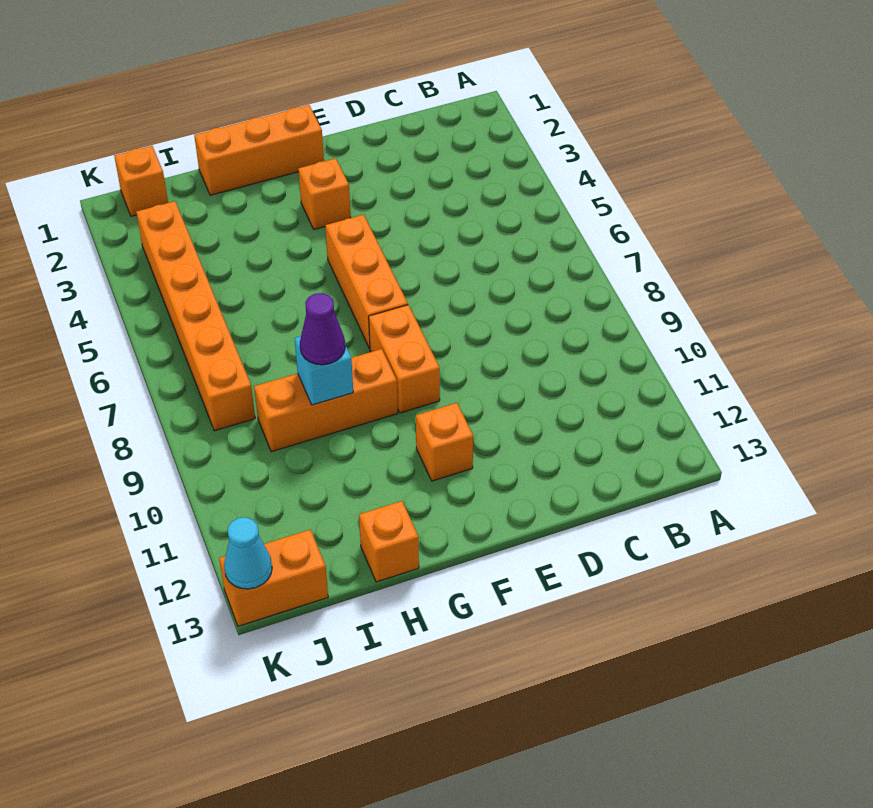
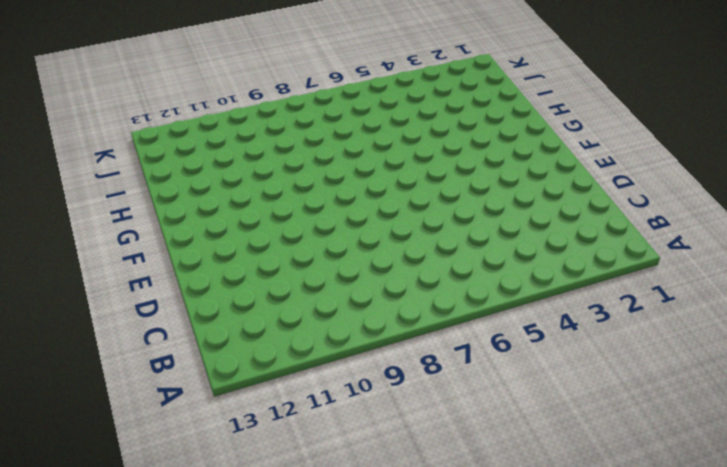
none -> orange brick F1:H1 level 1
none -> orange brick F3 level 1
none -> orange brick F5:F7 level 1

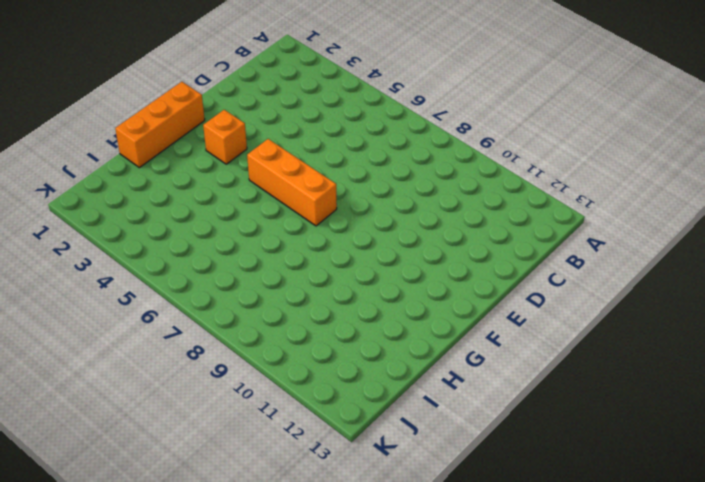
none -> orange brick F8:F9 level 1
none -> orange brick F11 level 1
none -> orange brick G9:I9 level 1

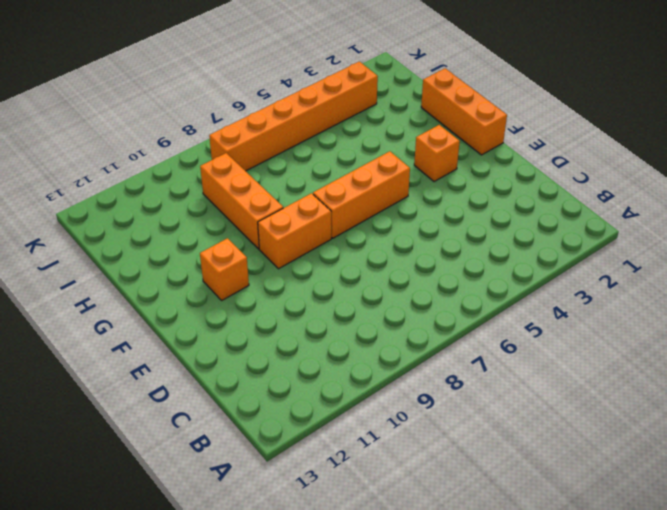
none -> orange brick H13 level 1
none -> orange brick J1 level 1
none -> orange brick J13:K13 level 1

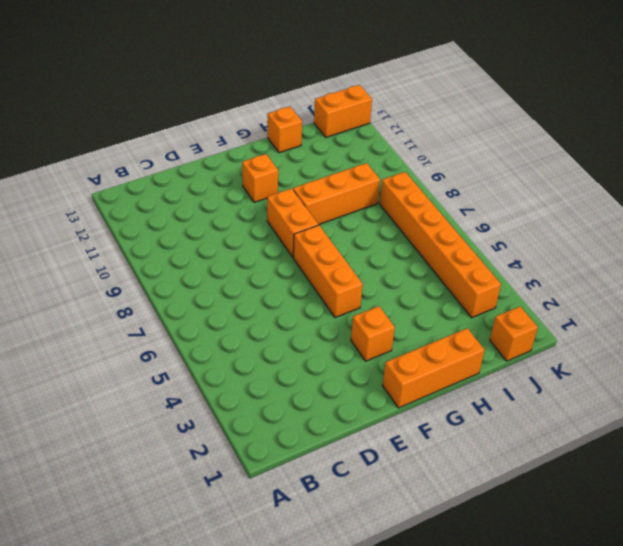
none -> cyan brick H9 level 2
none -> cyan cone K13 level 2
none -> purple cone H9 level 3

